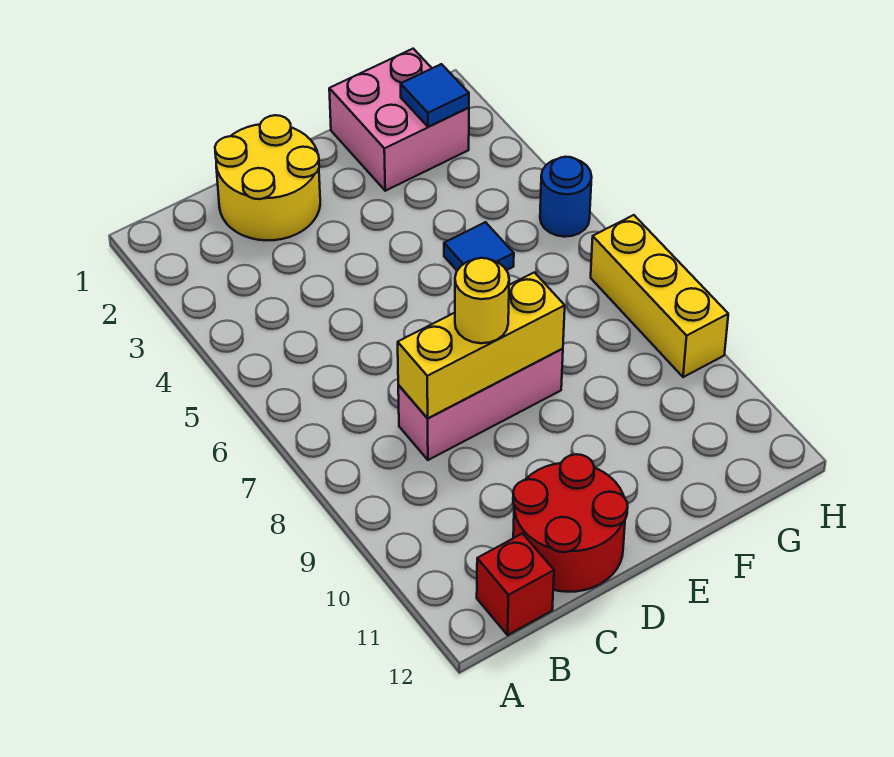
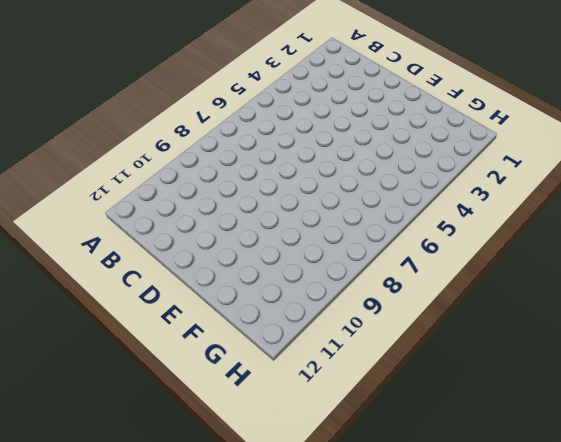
none -> red brick B12 level 1
none -> yellow round brick C1:D2 level 1

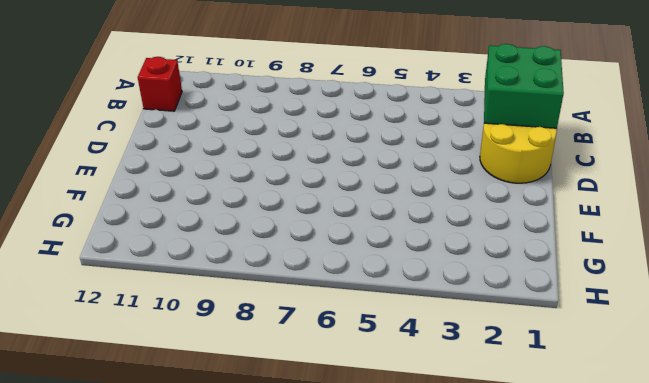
green brick B1:C2 level 2 -> none
none -> pink brick C8:E8 level 1
none -> red round brick C11:D12 level 1

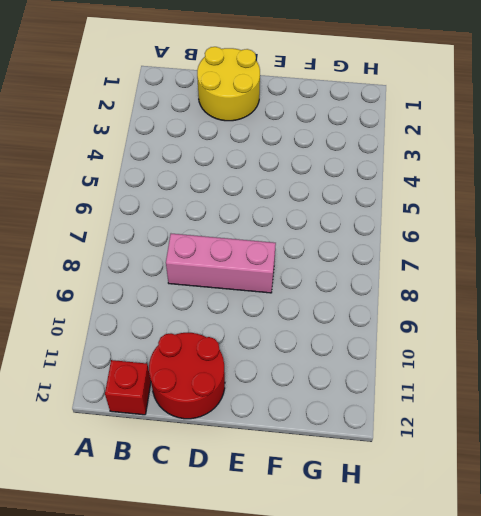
none -> pink brick F1:G2 level 1
none -> blue tile F5 level 1

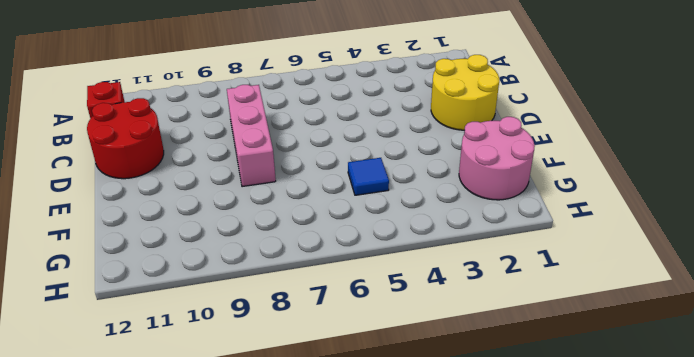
pink round brick F1:G2 level 1 -> pink brick F1:G2 level 1
none -> blue round brick H5 level 1
none -> yellow brick H7:H9 level 1

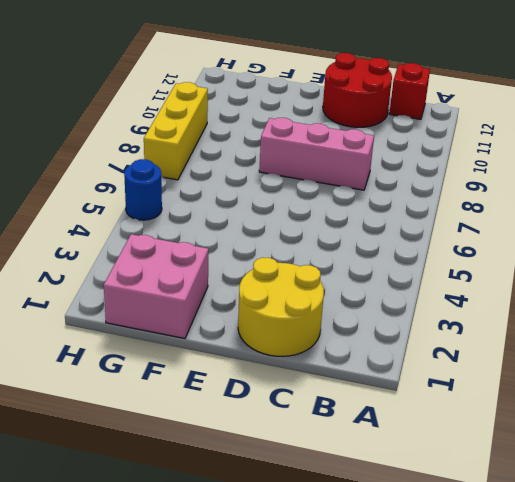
none -> blue tile F5 level 1
none -> yellow brick C8:E8 level 2

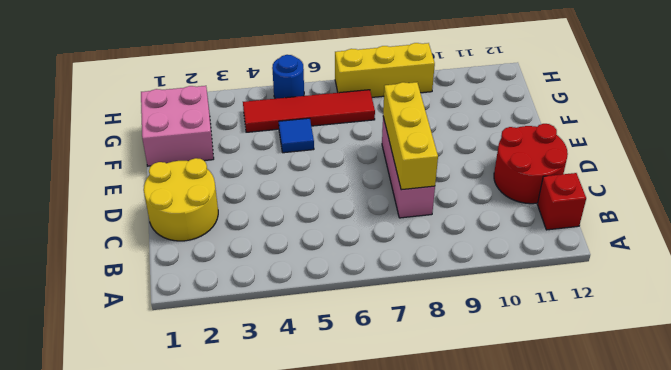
red tile G4:G7 level 1 -> none
none -> blue tile G2 level 2
none -> yellow round brick D8 level 3

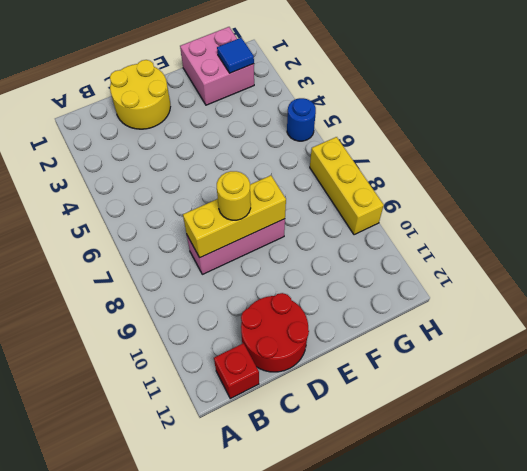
none -> blue tile F5 level 1

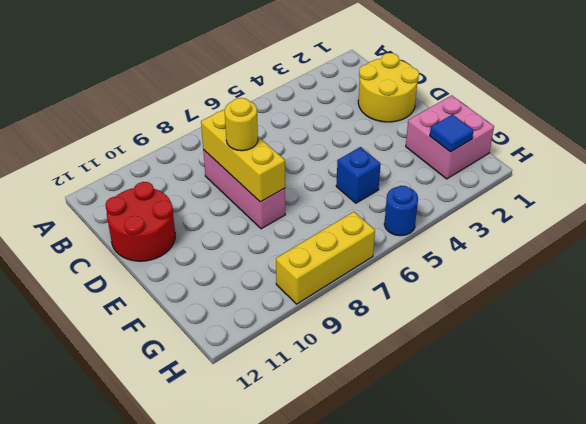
blue brick F5 level 1 -> blue tile F5 level 1
none -> red brick B12 level 1

